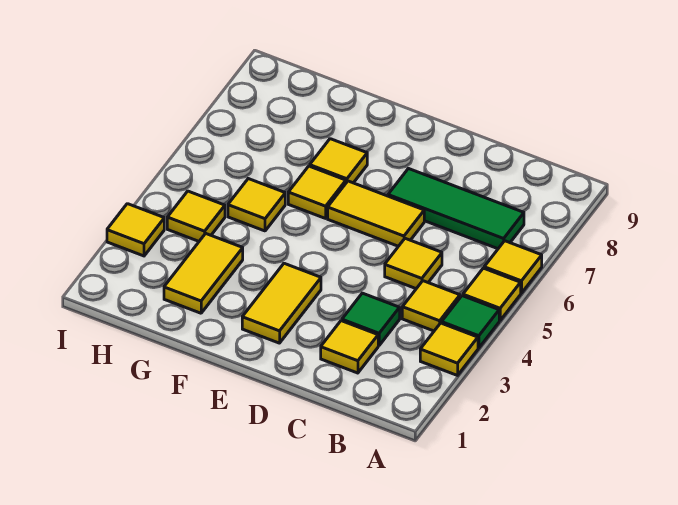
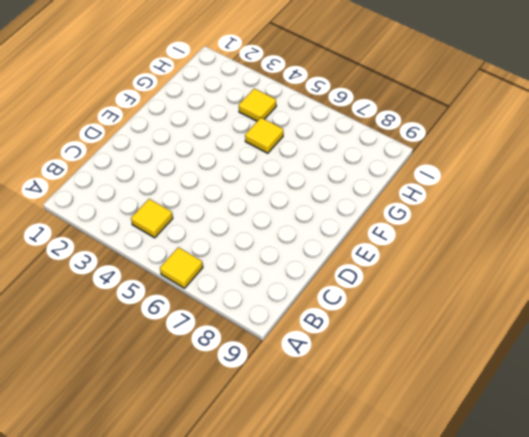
none -> yellow tile A3 level 1
none -> green tile A4 level 1
none -> yellow tile A5 level 1

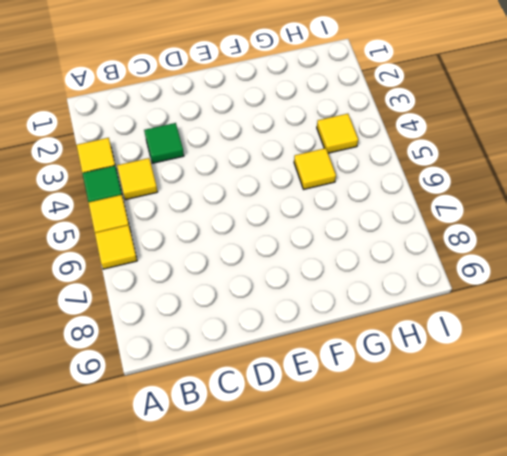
none -> green tile B7:D7 level 1
none -> yellow tile C2 level 1
none -> yellow tile C5 level 1

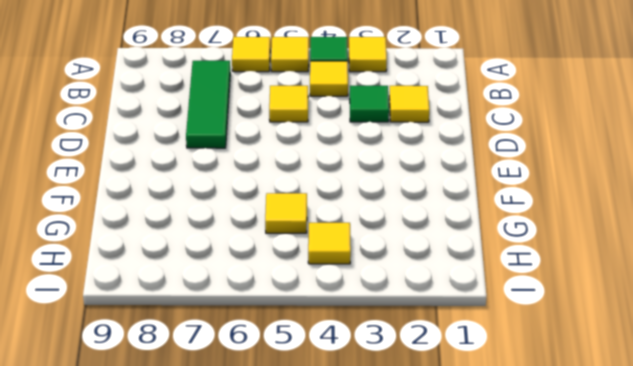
none -> yellow tile D6:E6 level 1
none -> yellow tile E2:E3 level 1
none -> yellow tile F6 level 1

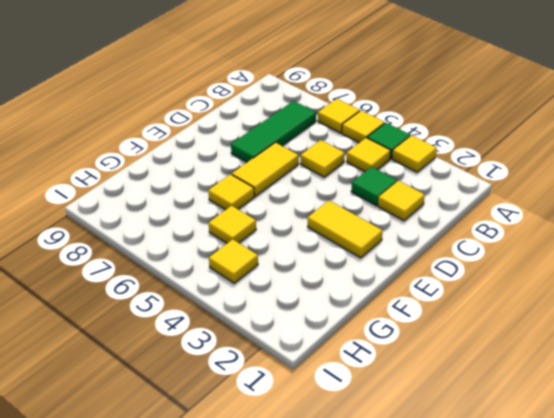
none -> yellow tile F7 level 1
none -> yellow tile G2:G3 level 1
none -> yellow tile I3 level 1

